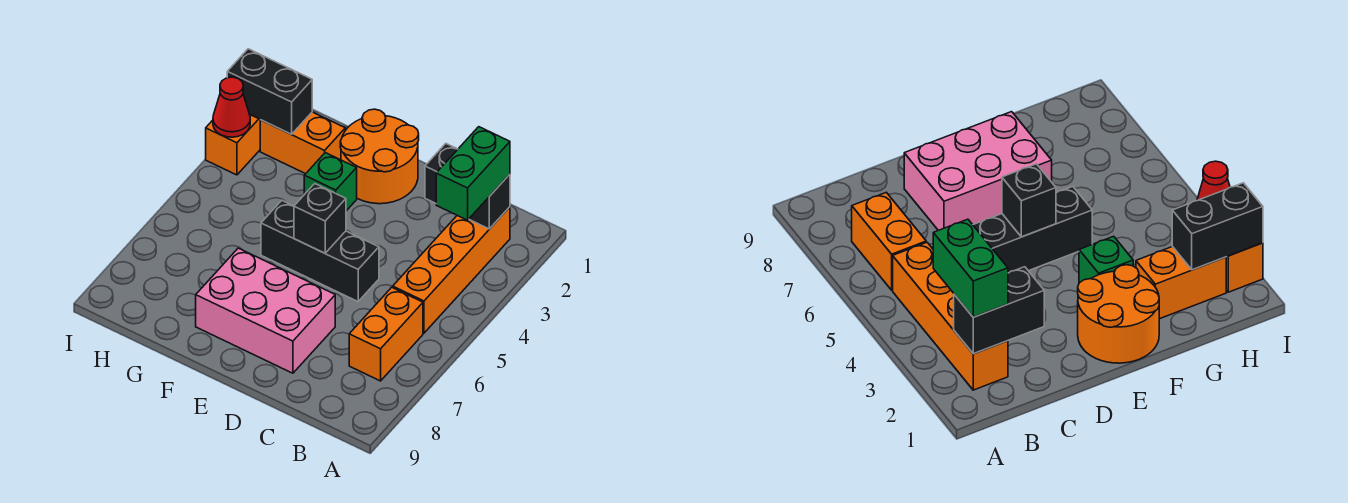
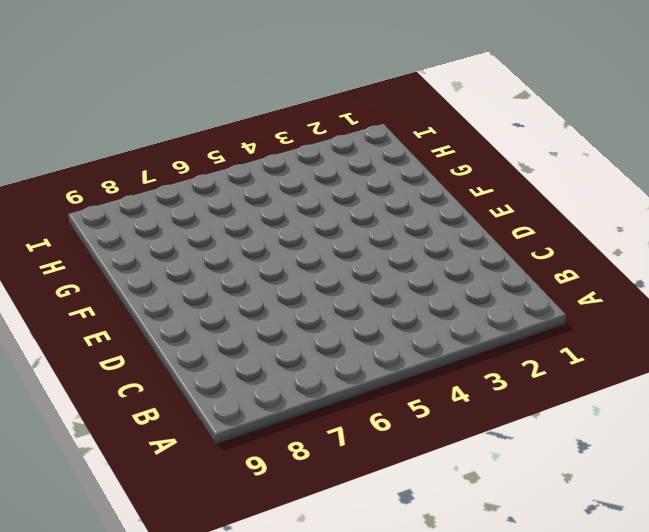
none -> orange brick B2:B5 level 1
none -> orange brick B6:B7 level 1
none -> black brick D5:F5 level 1

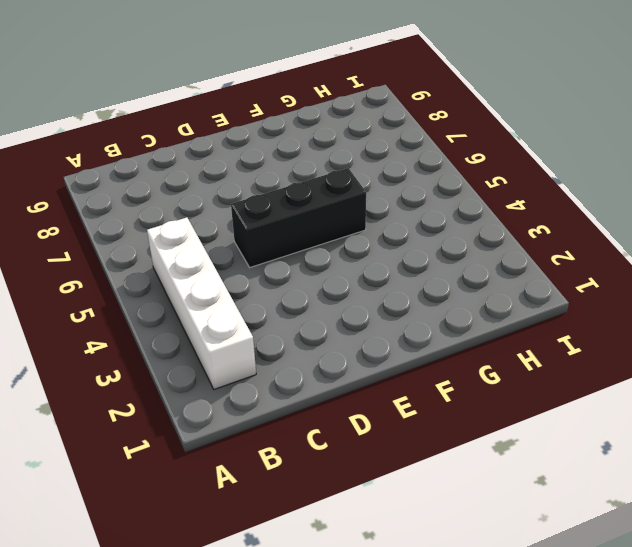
white brick B2:B5 level 1 -> orange brick B2:B5 level 1
none -> orange brick B6:B7 level 1
none -> pink brick D7:F8 level 1
none -> orange round brick E1:F2 level 1

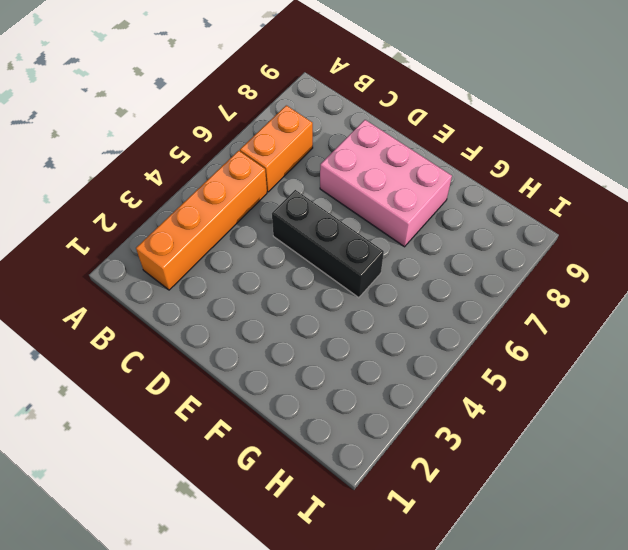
none -> orange round brick E1:F2 level 1
none -> green brick F3 level 1
none -> orange brick G2:H2 level 1

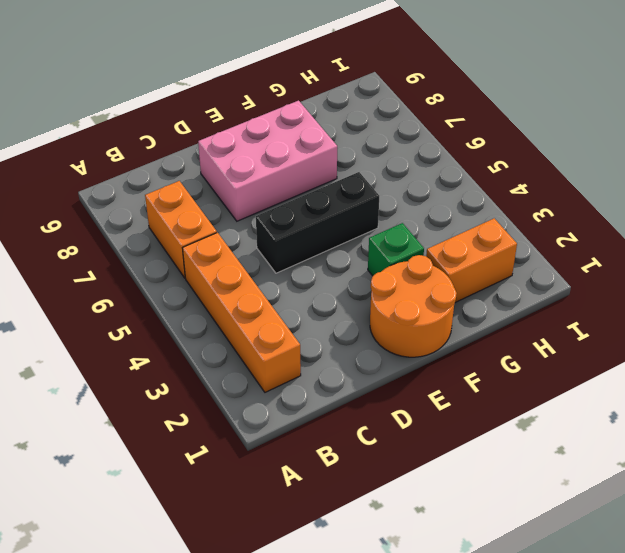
none -> orange brick I2:I3 level 1
none -> black brick B2:C2 level 2
none -> black brick E5 level 2

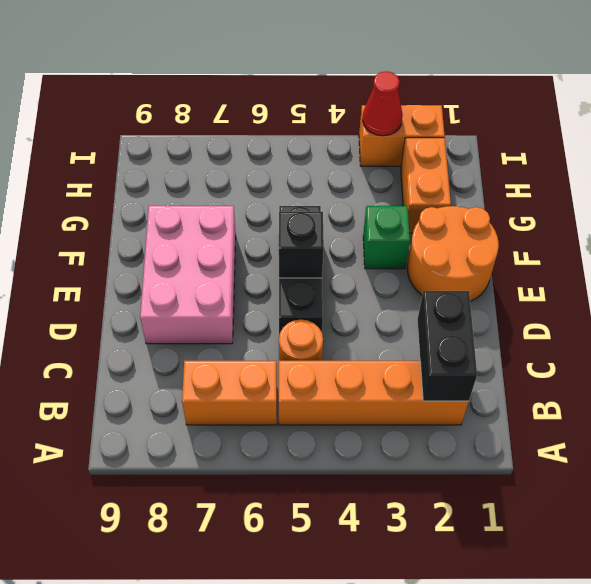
orange round brick C5 level 1 -> none
none -> black brick H2:I2 level 2
none -> green brick B2:B3 level 3

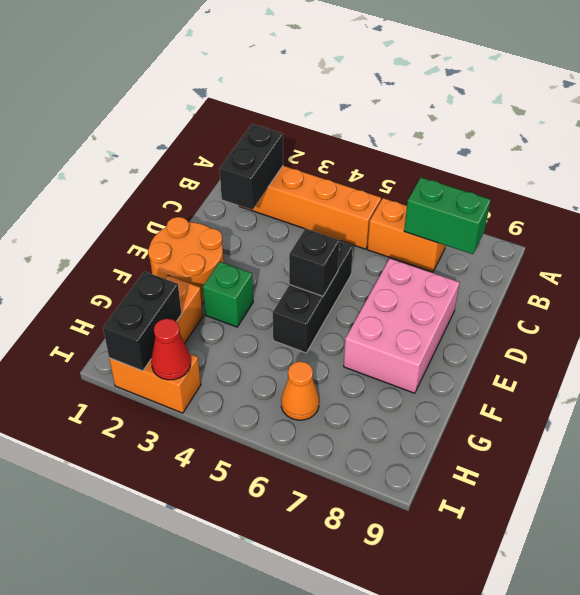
green brick B7:B8 level 2 -> green brick B2:B3 level 3
orange cone H6 level 1 -> none

